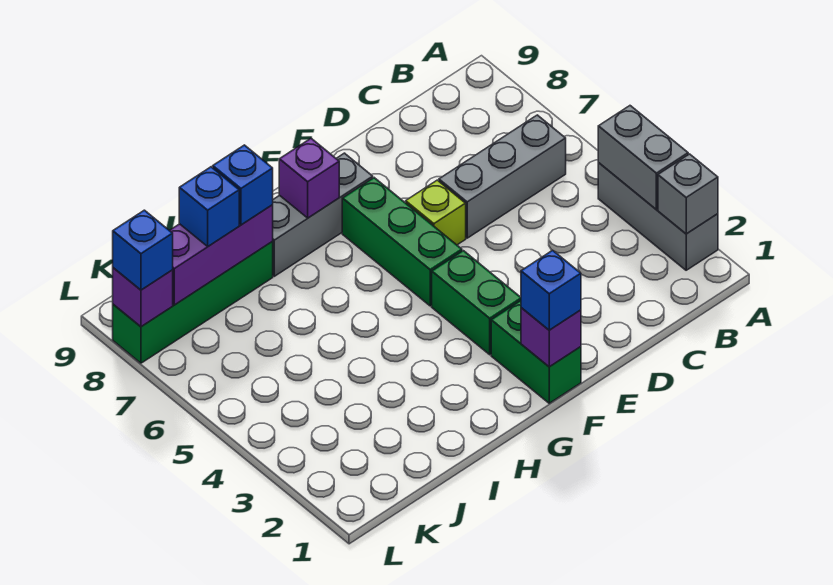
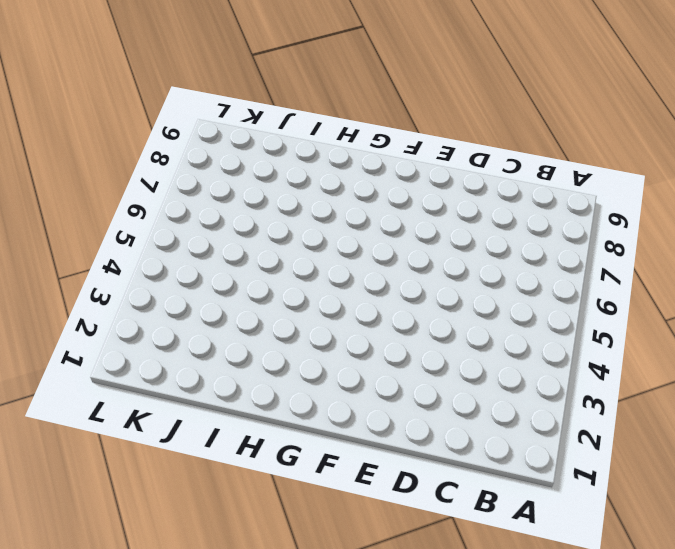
none -> grey brick A2:A4 level 1
none -> grey brick B6:D6 level 1
none -> lime brick E6 level 1

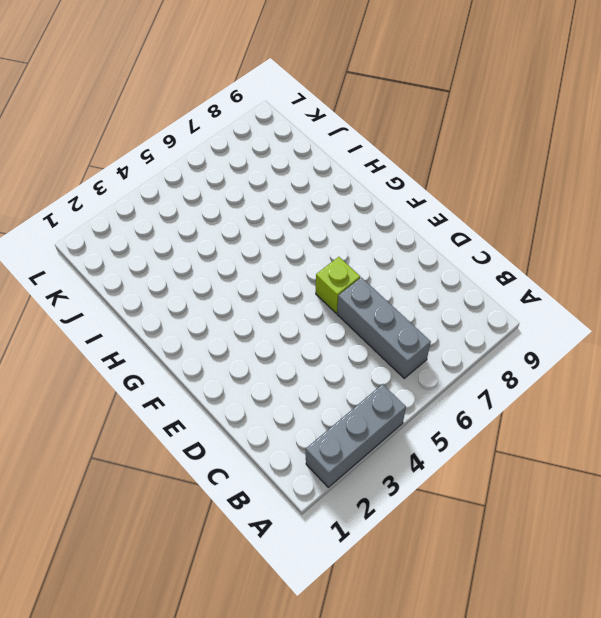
none -> green brick F1:F2 level 1
none -> green brick F3:F4 level 1
none -> green brick F5:F7 level 1

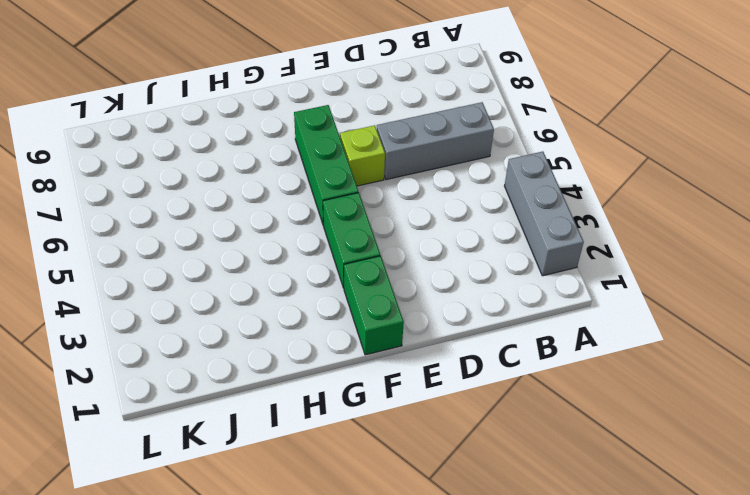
none -> grey brick F8:H8 level 1
none -> green brick I8:L8 level 1
none -> grey brick A2 level 2

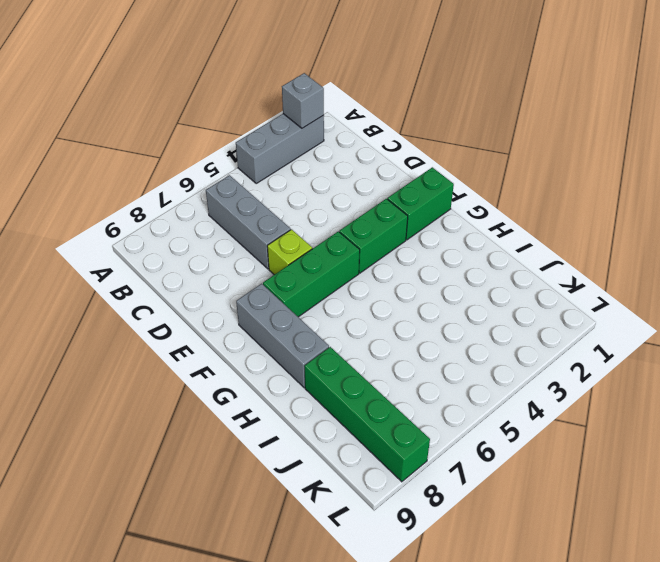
none -> grey brick A3:A4 level 2
none -> purple brick F1 level 2
none -> purple brick G8 level 2

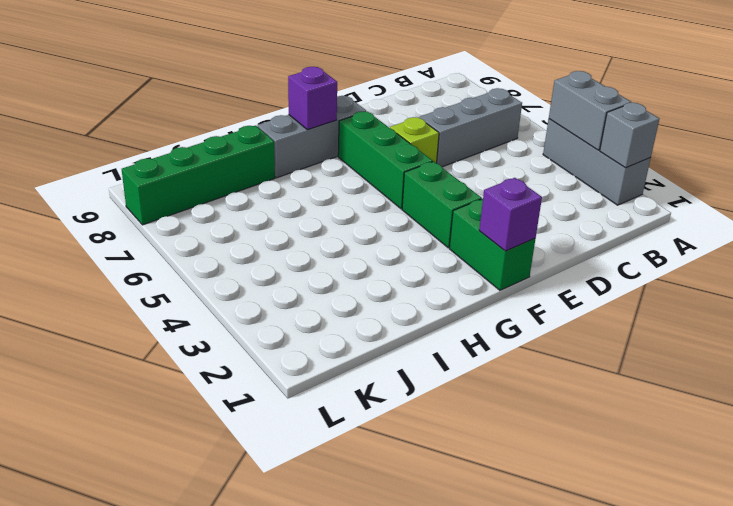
none -> purple brick I8:K8 level 2
none -> purple brick L8 level 2
none -> blue brick F1 level 3

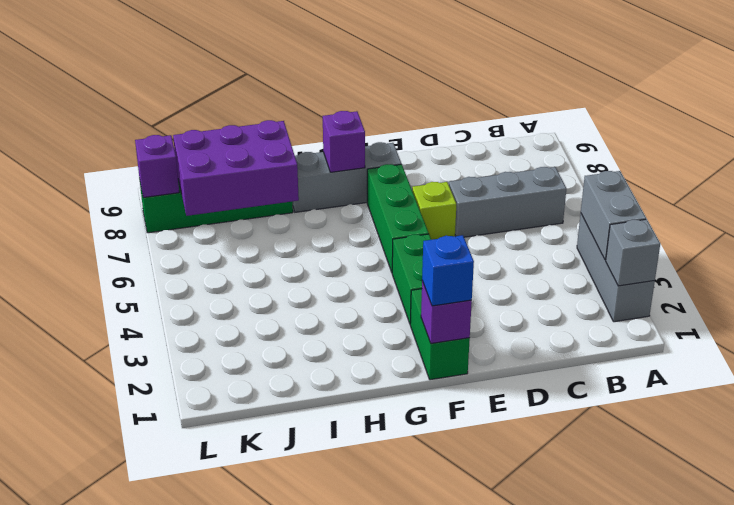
purple brick I7:K8 level 2 -> purple brick I8:K8 level 2
none -> blue brick I8 level 3
none -> blue brick J8 level 3
none -> blue brick L8 level 3

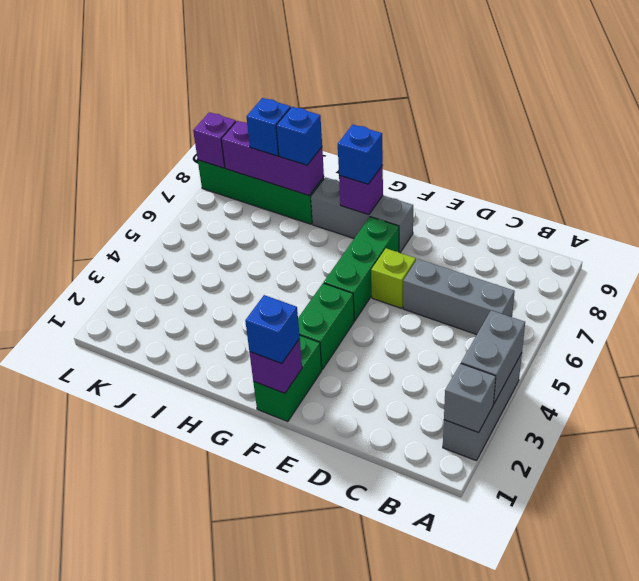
blue brick G8 level 3 -> blue brick L8 level 3

